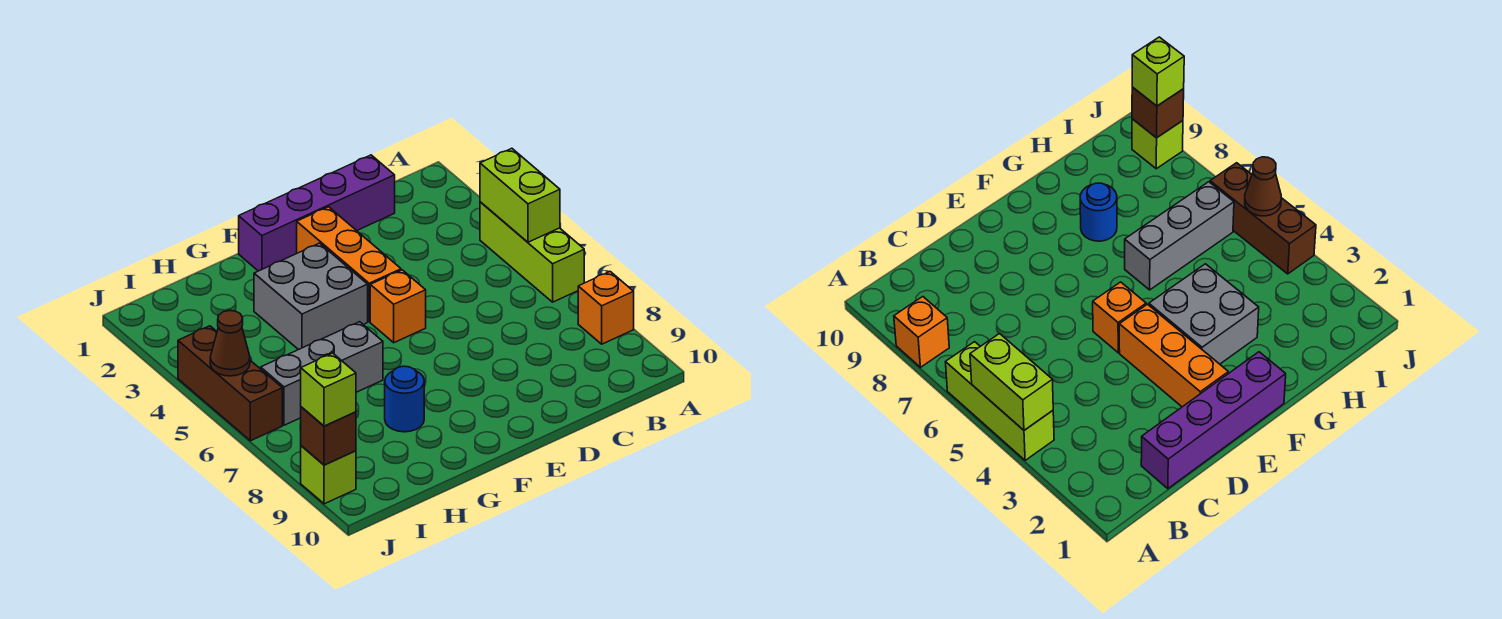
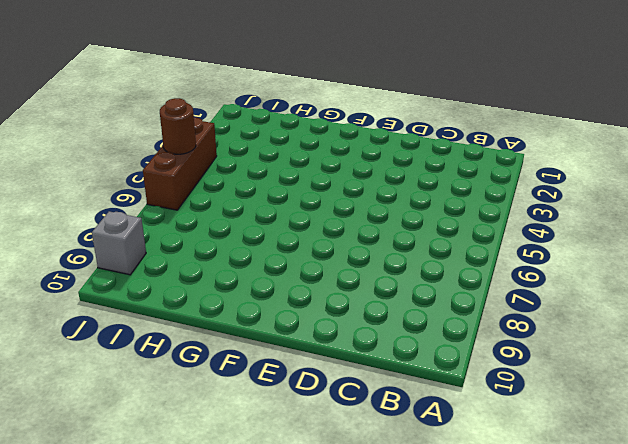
brown round brick J5 level 2 -> brown cone J5 level 2
grey brick J9 level 1 -> lime brick J9 level 1
none -> lime brick A4:A6 level 1
none -> orange brick A8 level 1
none -> purple brick C1:F1 level 1

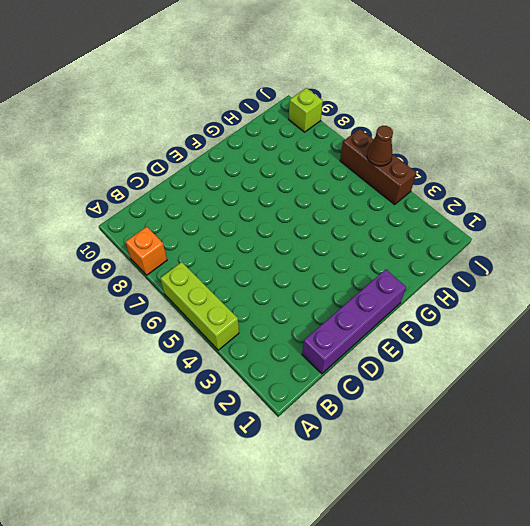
none -> orange brick E2:E4 level 1
none -> orange brick E5 level 1
none -> grey brick F3:G4 level 1

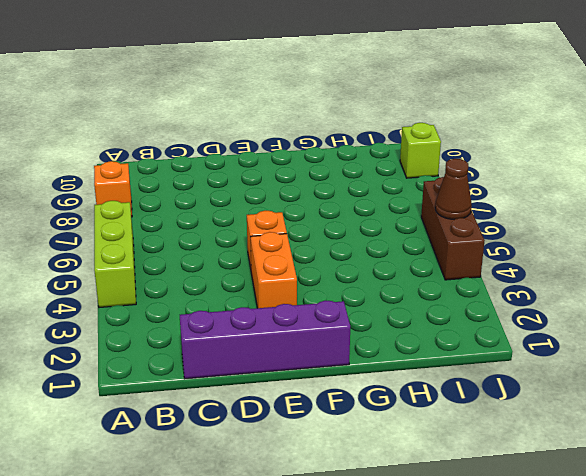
orange brick E3:E4 level 1 -> orange brick E2:E4 level 1
none -> grey brick F3:G4 level 1
none -> grey brick G6:I6 level 1
none -> blue round brick G8 level 1

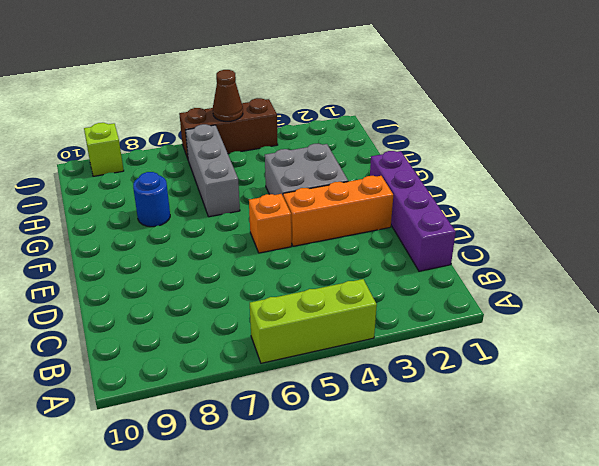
none -> orange brick A8 level 1
none -> lime brick A4:A5 level 2
none -> brown brick J9 level 2

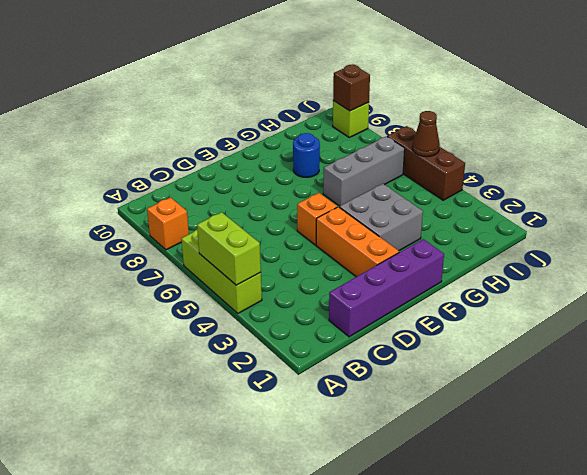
none -> lime brick J9 level 3

